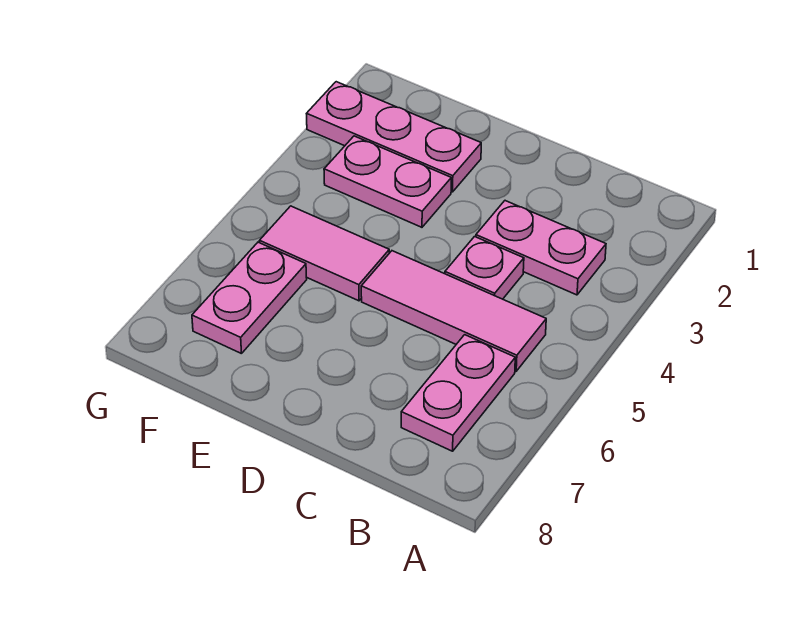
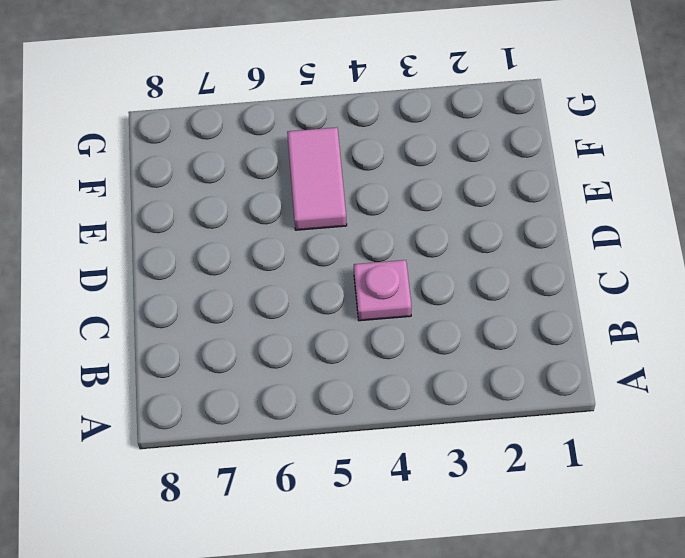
none -> pink plate B3:C3 level 1
none -> pink tile B5:D5 level 1

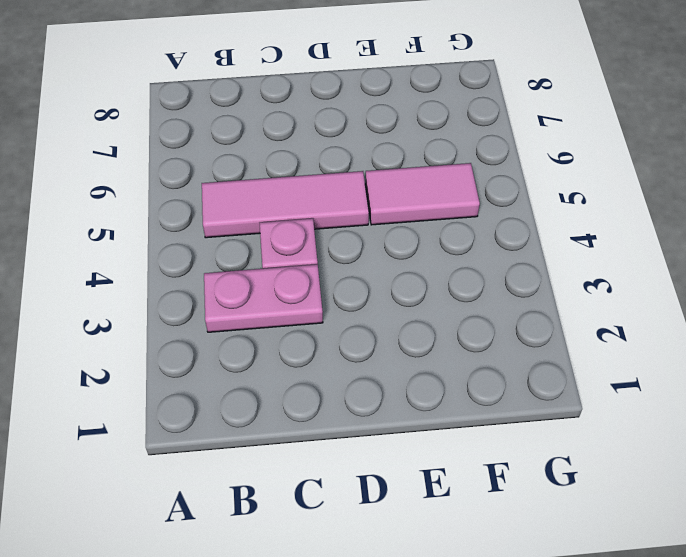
none -> pink plate B6:B7 level 1
none -> pink plate E2:G2 level 1

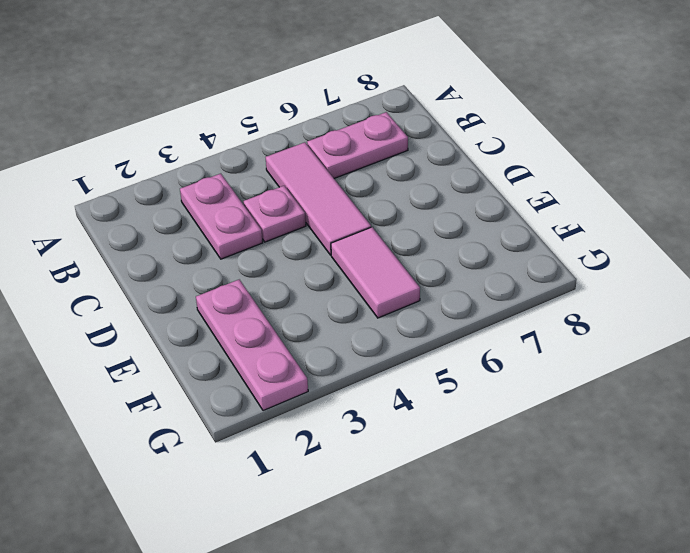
none -> pink plate E3:F3 level 1
none -> pink plate F6:F7 level 1

